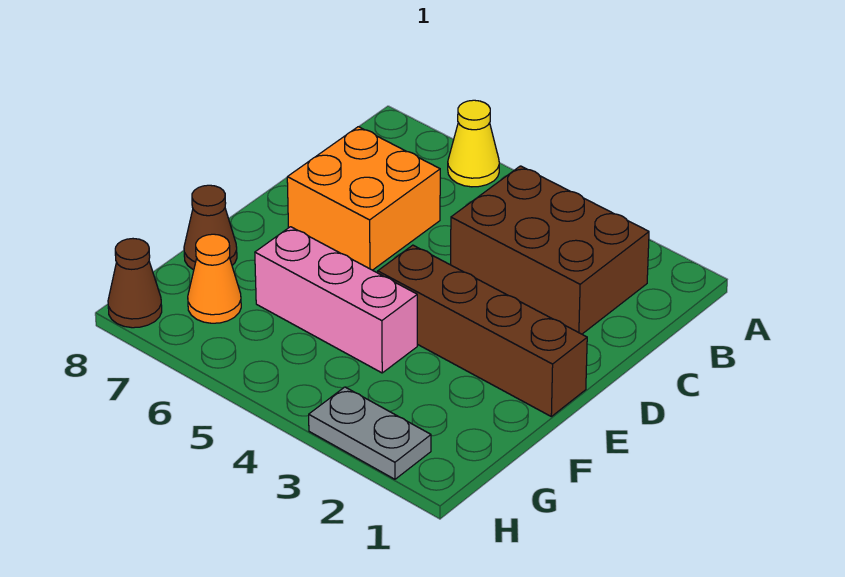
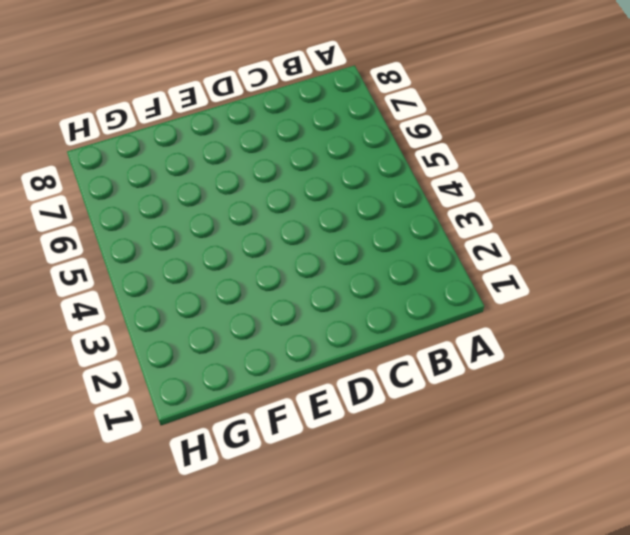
none -> yellow cone A6 level 1
none -> brown brick B2:C4 level 1

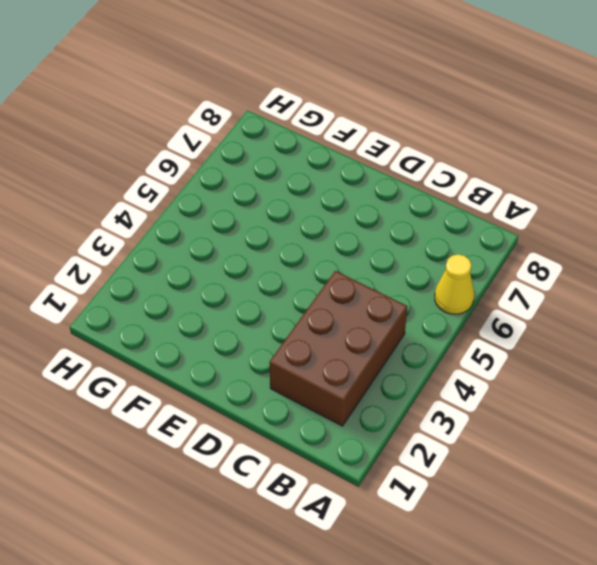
none -> orange brick C6:D7 level 1
none -> brown brick E1:E4 level 1

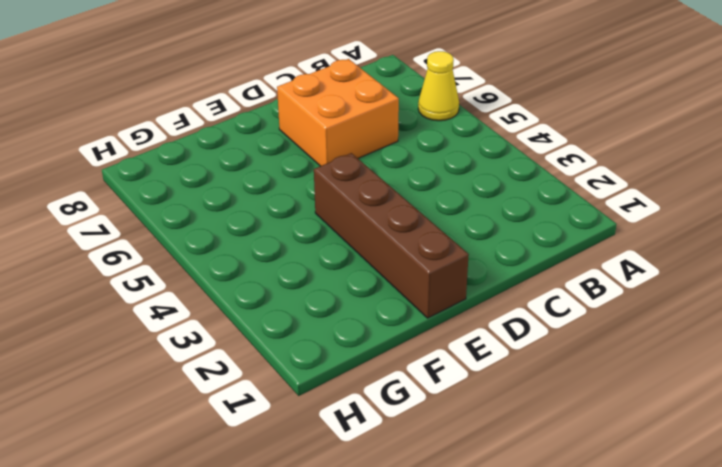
none -> brown brick B2:C4 level 1
none -> pink brick F4:F6 level 1

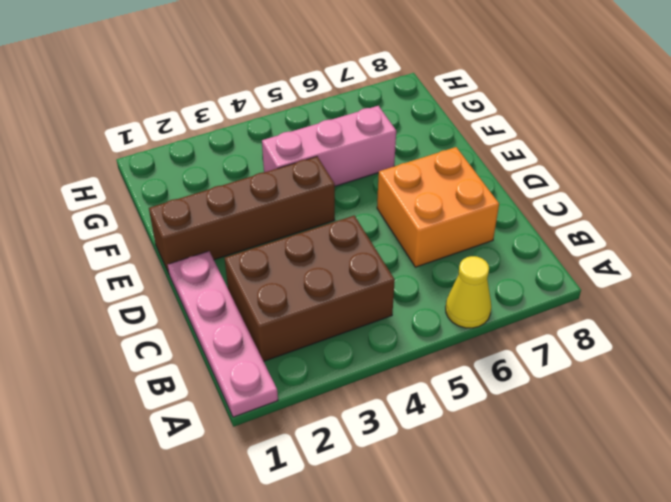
pink plate A1:D1 level 1 -> none
none -> brown cone F8 level 1
none -> orange cone G7 level 1

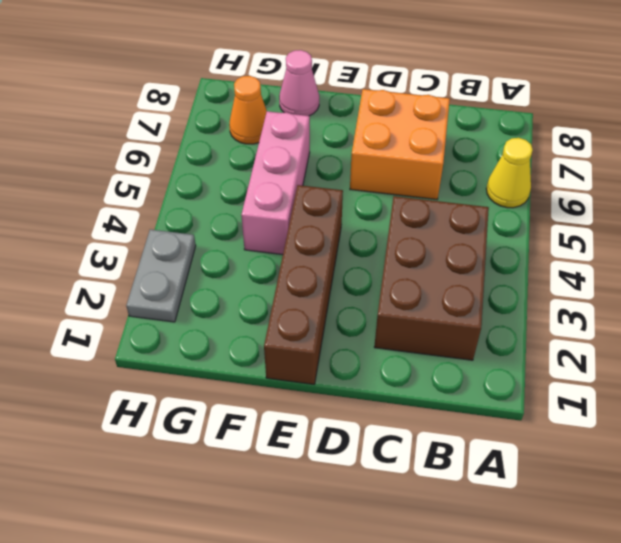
pink cone F8 level 1 -> brown cone F8 level 1
none -> brown cone H8 level 1

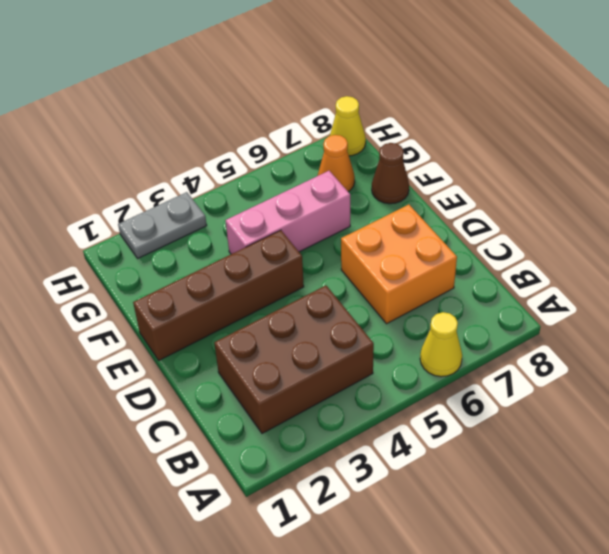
yellow cone H8 level 1 -> brown cone H8 level 1

